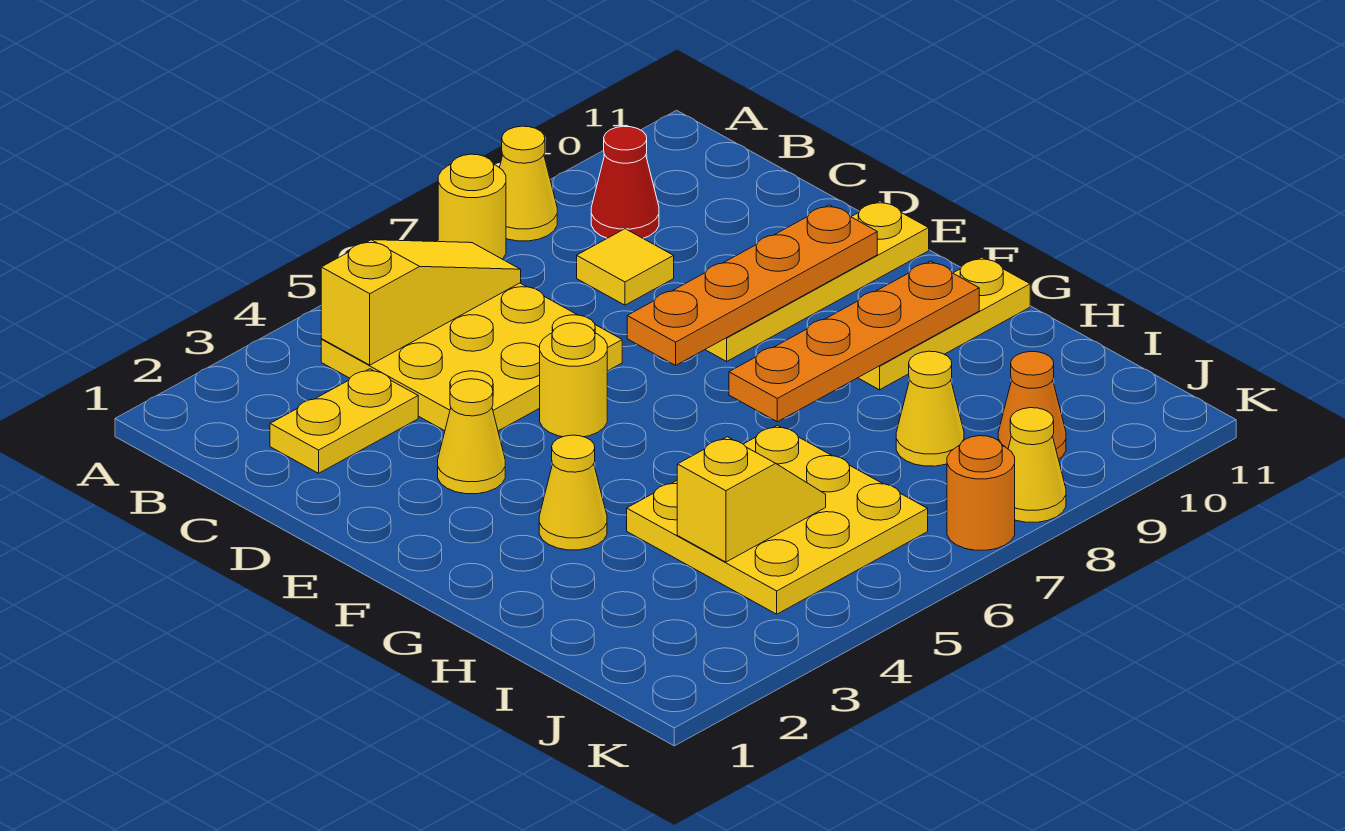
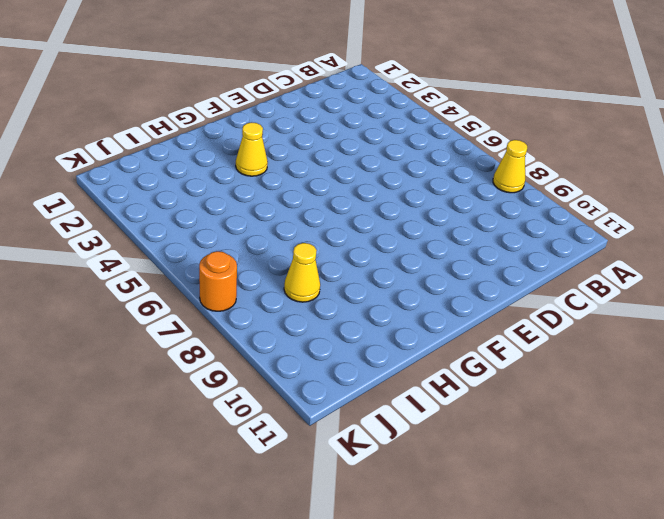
none -> yellow round brick A7 level 1
none -> yellow plate B4:D6 level 1
none -> red cone B9 level 1

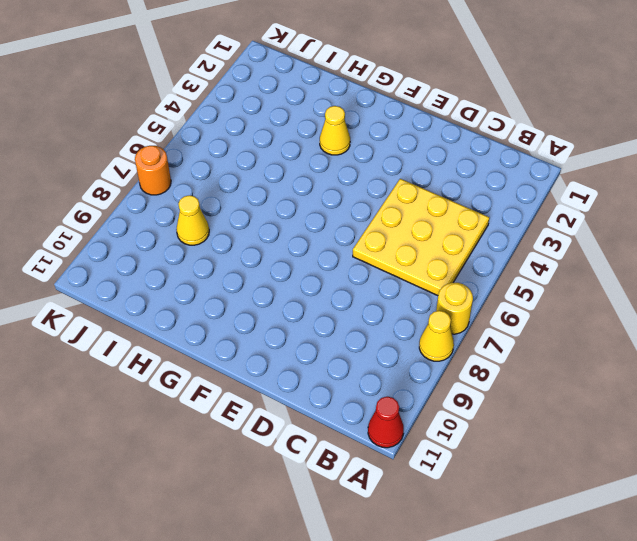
red cone A11 level 1 -> red cone B9 level 1
none -> yellow plate C2:C3 level 1
none -> yellow tile C8 level 1
none -> yellow cone E3 level 1

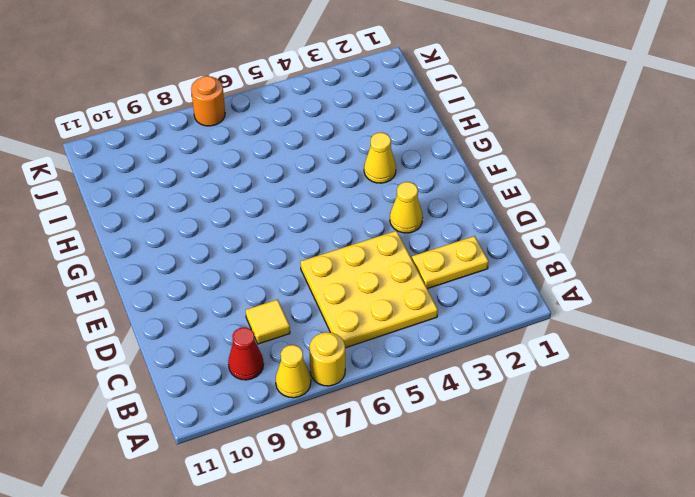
none -> yellow round brick E5 level 1
none -> yellow plate E8:E11 level 1
none -> yellow plate G9:G11 level 1

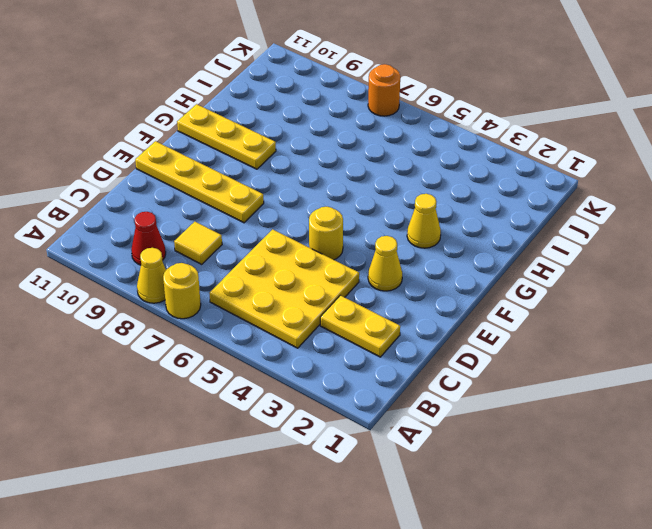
none -> yellow plate H4:J6 level 1
none -> yellow cone I8 level 1
none -> orange cone J9 level 1

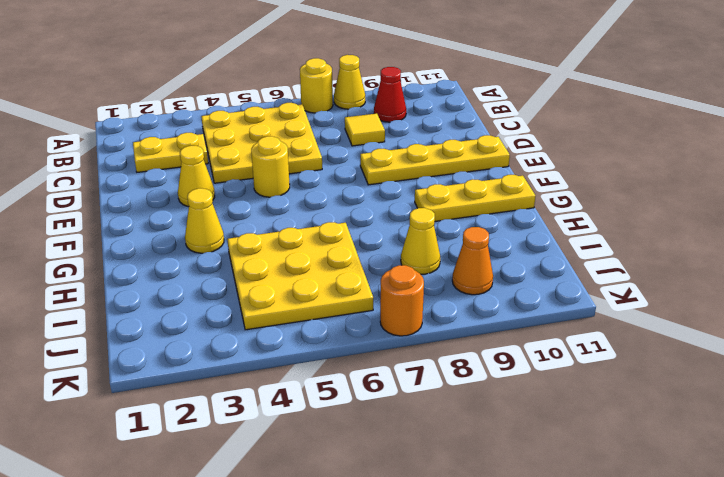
none -> yellow cone K8 level 1
none -> yellow slope B4:B6 level 2 top 4
none -> orange plate E7:E10 level 2

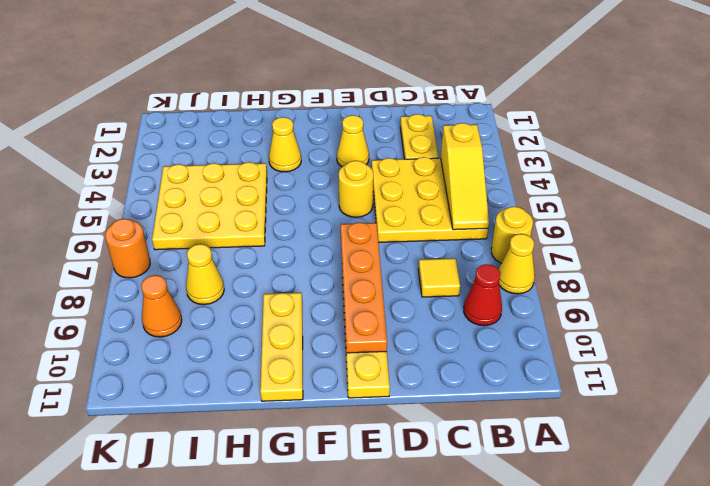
none -> yellow cone K8 level 1
none -> orange plate G7:G10 level 2
none -> yellow slope I4:I5 level 2 top 4

